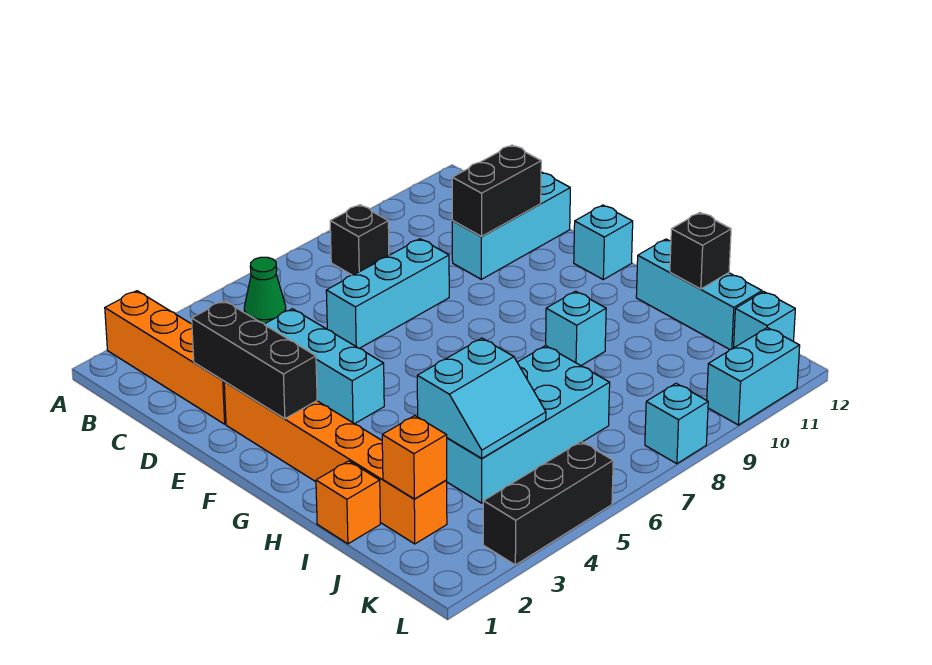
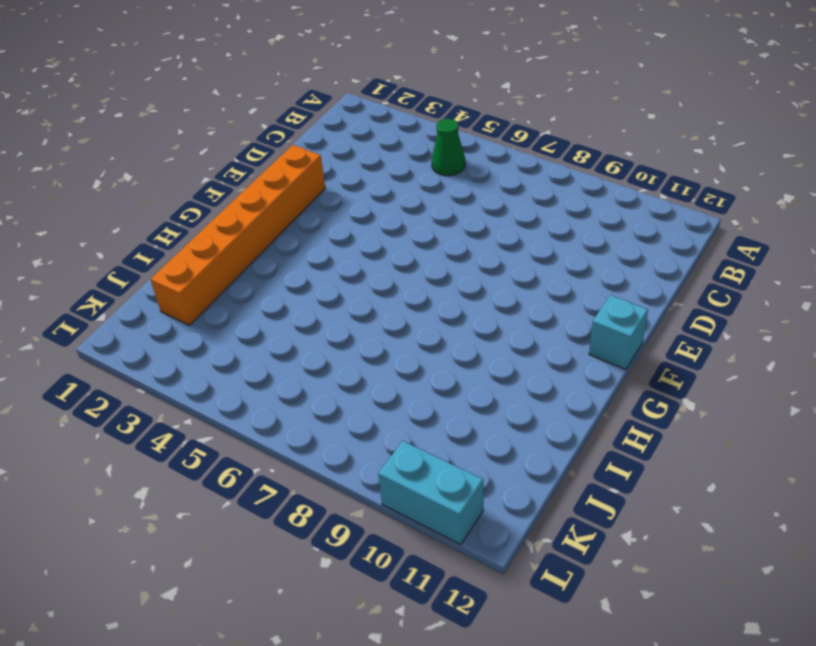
none -> orange brick A2:D2 level 1
none -> black brick B8 level 1
none -> cyan brick D4:F4 level 1

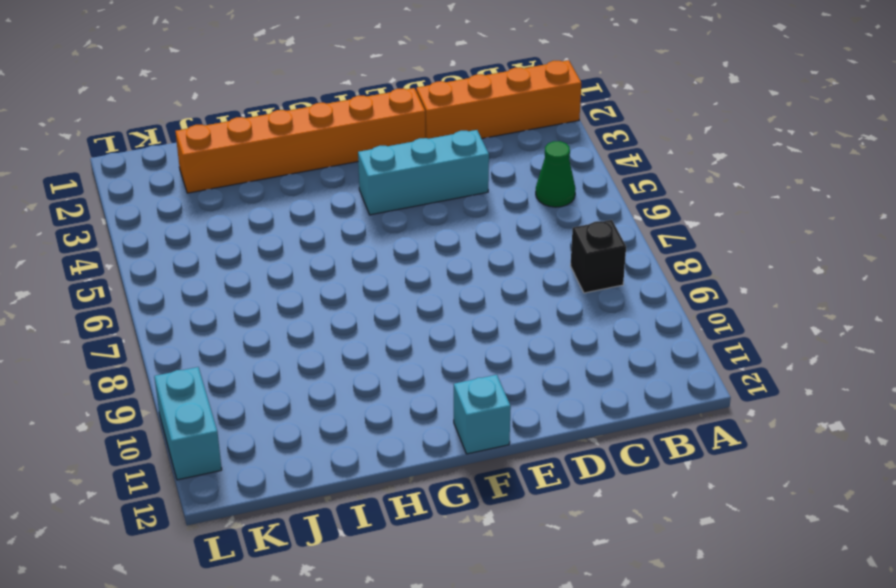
none -> cyan brick D6:D8 level 1
none -> cyan brick D10:D12 level 1
none -> cyan brick H9 level 1

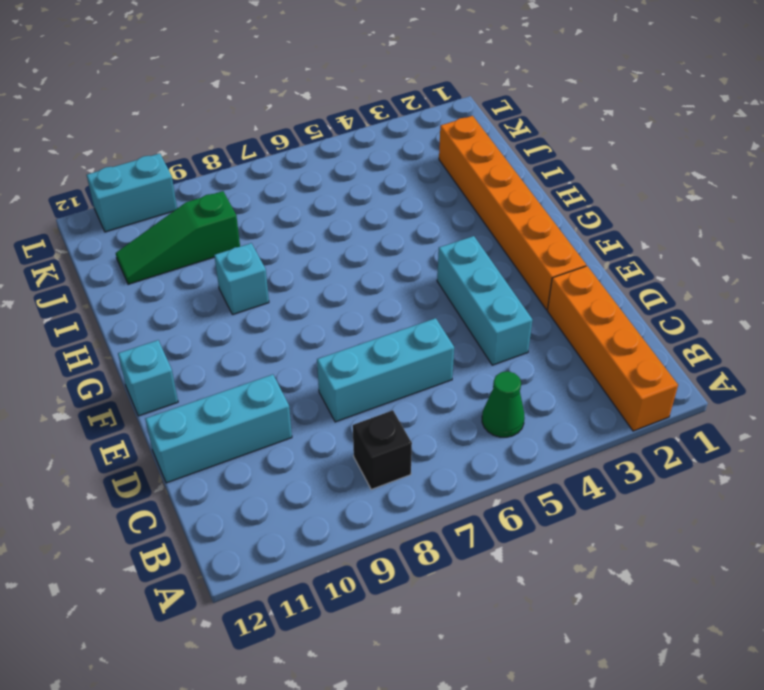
green slope J9:J11 level 1 top 9 -> none
none -> cyan brick H12:J12 level 1
none -> orange brick I1 level 1
none -> cyan brick I4:J7 level 1

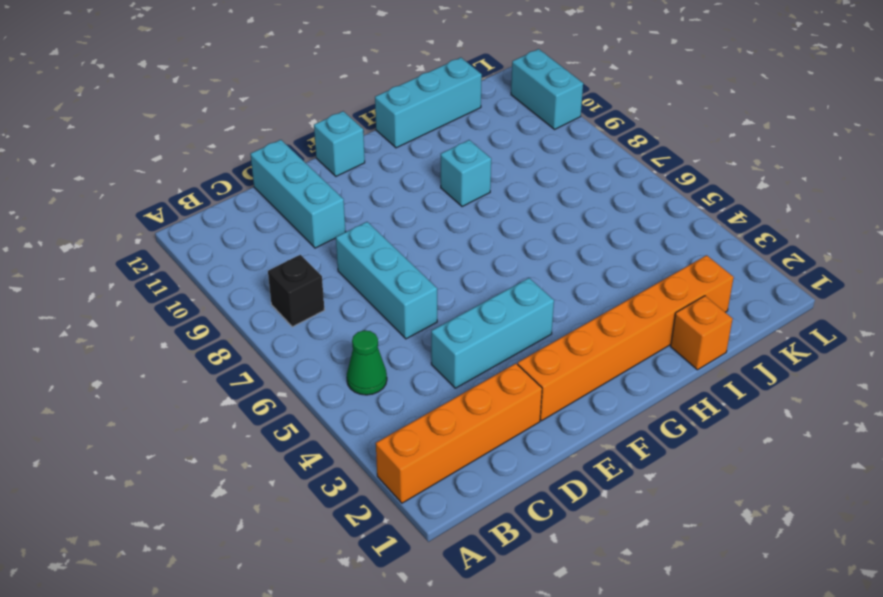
none -> cyan brick I4:J7 level 1
none -> cyan brick K12 level 1
none -> black brick L3:L5 level 1

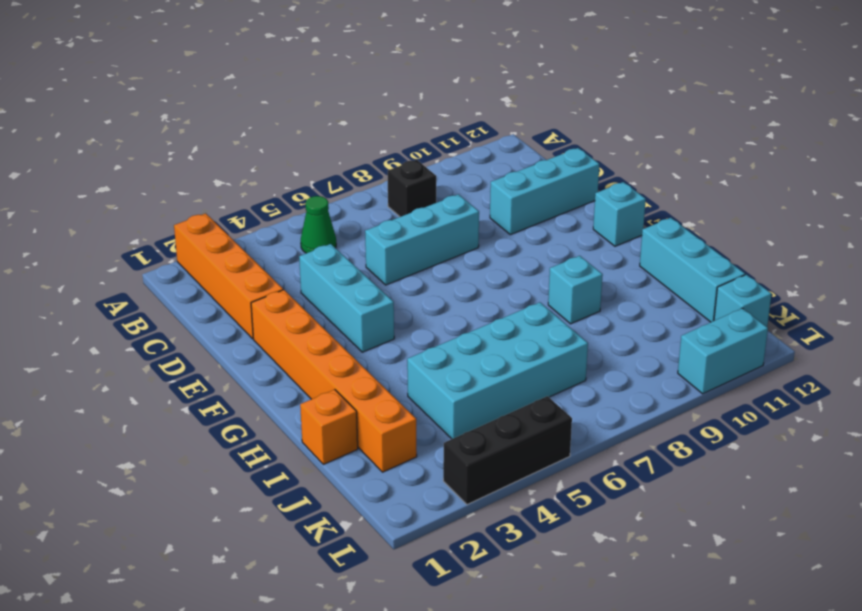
none -> cyan brick L8 level 1
none -> black brick D2:F2 level 2
none -> black brick D10:D11 level 2

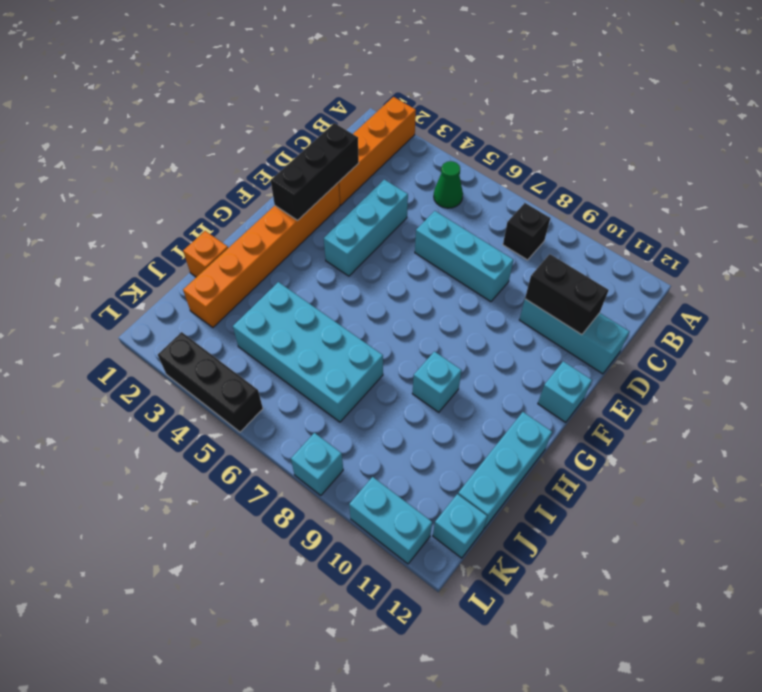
none -> cyan slope I4:J5 level 2 top I
none -> black brick I12 level 2
none -> orange brick J2 level 2

